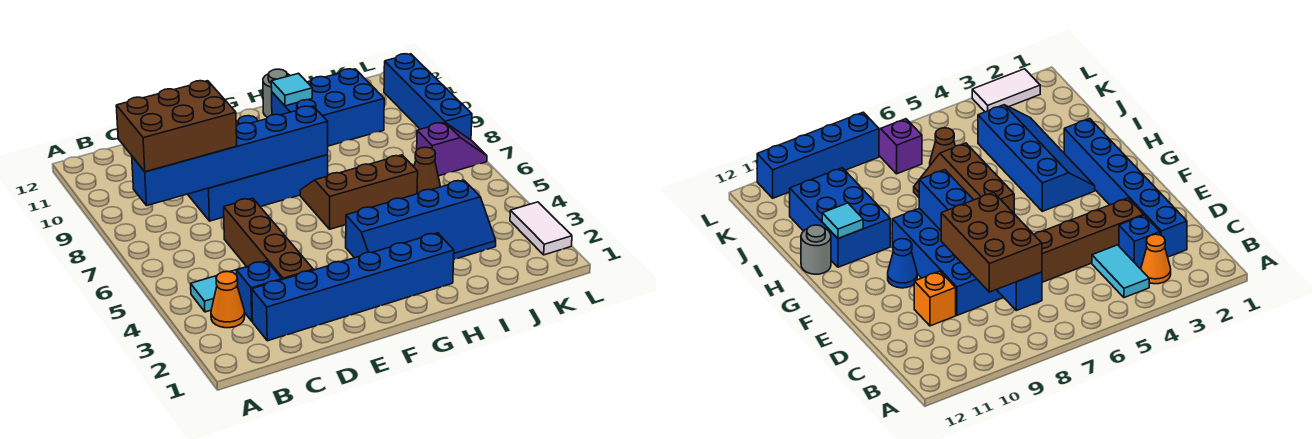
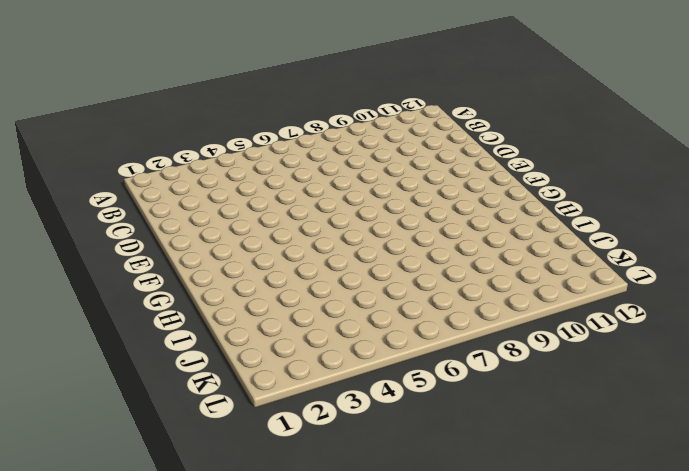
none -> orange cone B3 level 1
none -> cyan tile B4:C4 level 1
none -> blue brick C2:H2 level 1

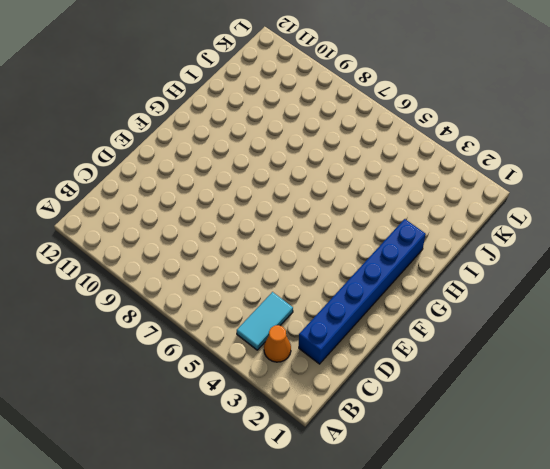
none -> blue brick C3 level 1
none -> brown brick D3:D6 level 1
none -> blue brick D8:G9 level 1

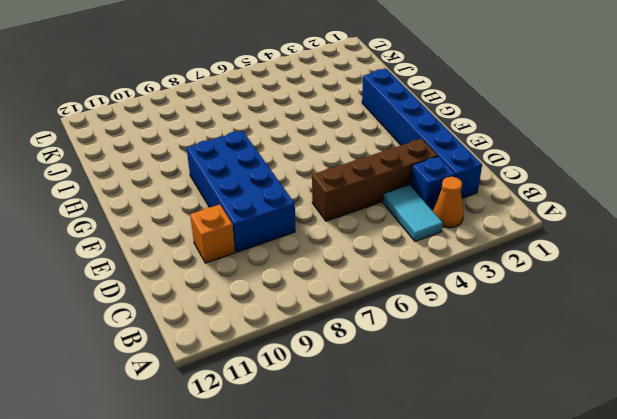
none -> blue cone F10 level 1
none -> blue slope G3:J4 level 1 top 4
none -> brown slope G6:I7 level 1 top 6

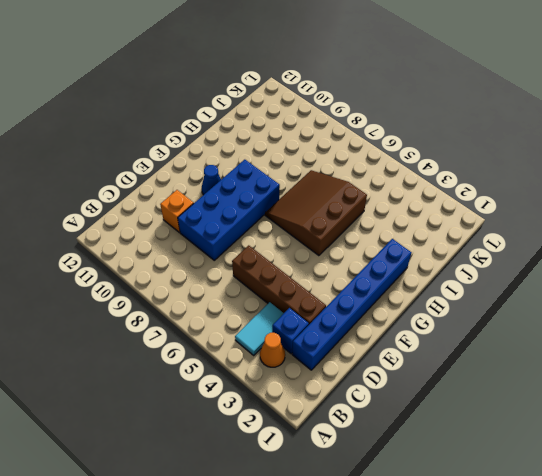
brown slope G5:I7 level 1 top 5 -> brown slope G6:I7 level 1 top 6
none -> blue slope G3:J4 level 1 top 4
none -> blue brick H10:J11 level 1
none -> grey round brick H12 level 1

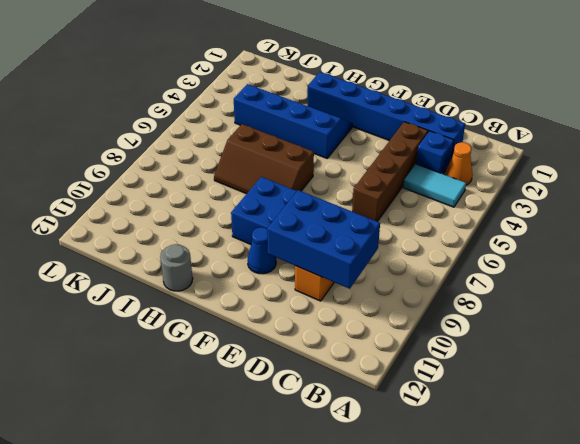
blue brick C9:E10 level 2 -> blue brick H10:J11 level 1
none -> brown cone J6 level 1
none -> purple slope K7:L7 level 1 top K
none -> white tile L2:L3 level 1

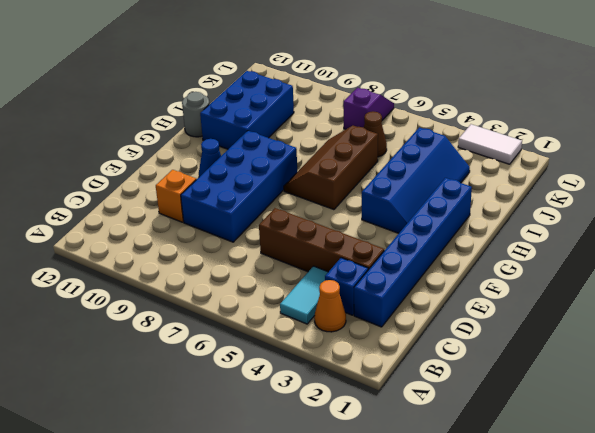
none -> blue brick L8:L11 level 1
none -> blue brick B8:G8 level 2
none -> cyan tile H11 level 2

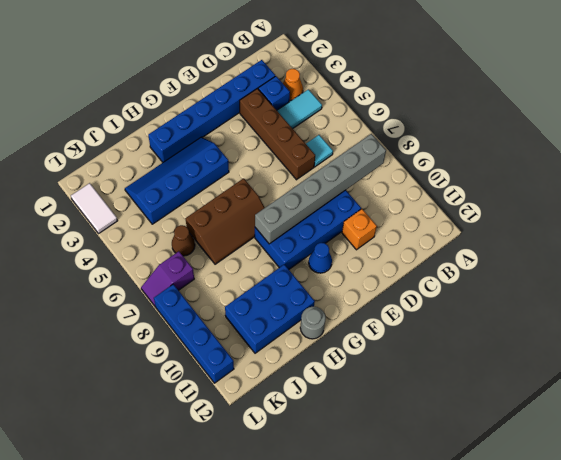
grey brick B8:G8 level 2 -> blue brick B8:G8 level 2
cyan tile C6 level 1 -> cyan tile H11 level 2
none -> brown brick B8:D9 level 3

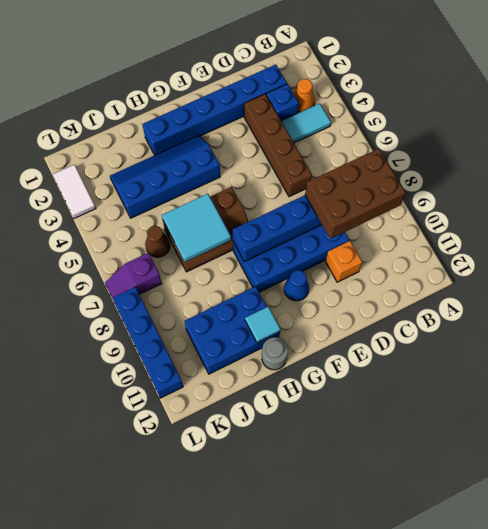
cyan tile H6:I7 level 2 -> none

